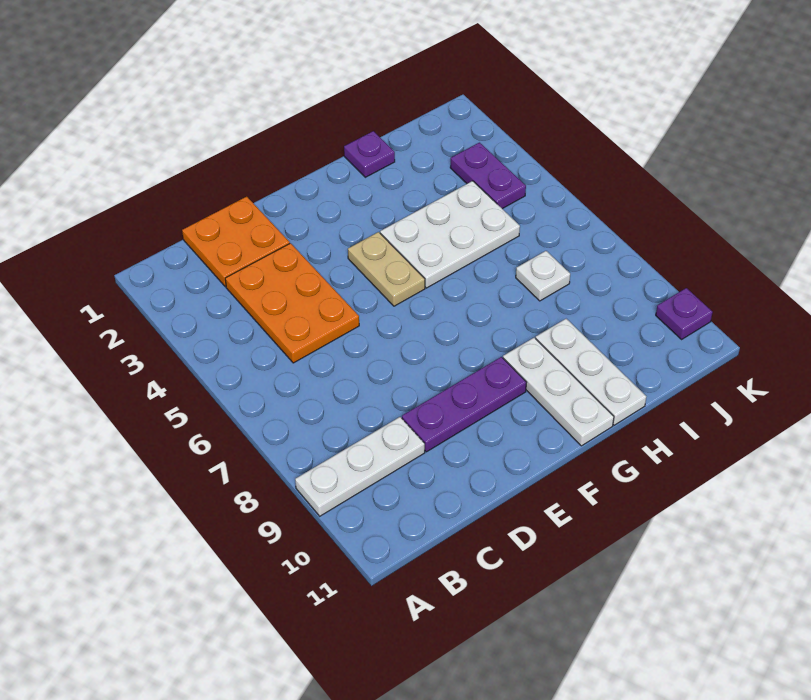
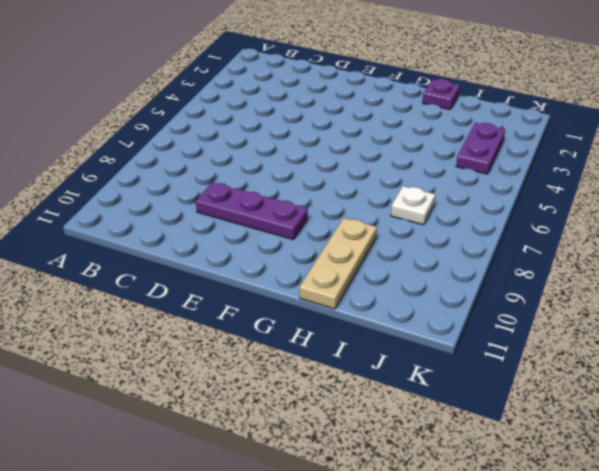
tan plate H9:H11 level 1 -> white plate H9:H11 level 1
none -> white plate A9:C9 level 1
none -> orange plate C1:D2 level 1
none -> orange plate C3:D5 level 1

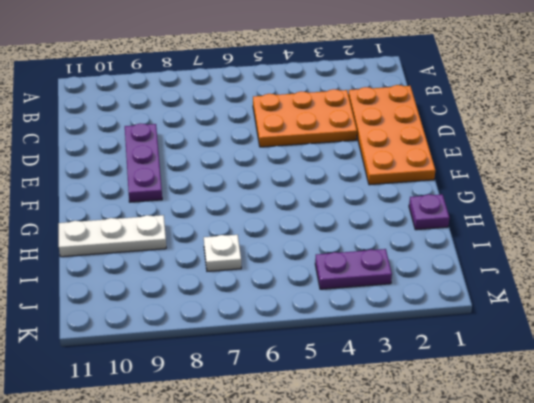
orange plate C1:F2 level 1 -> orange plate C1:D2 level 1
none -> white plate A9:C9 level 1
none -> tan plate F4:F5 level 1
none -> white plate G4:I5 level 1

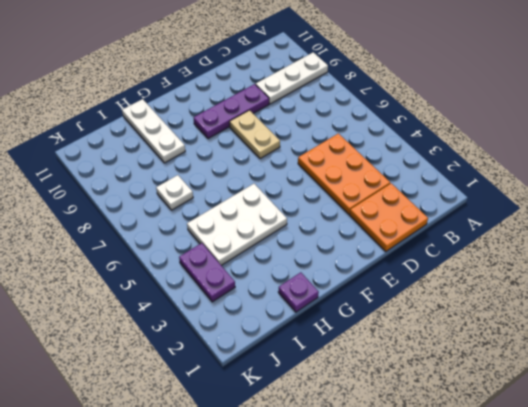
tan plate E7:E8 level 1 -> tan plate F4:F5 level 1
none -> white plate G9:G11 level 1
none -> purple plate K10 level 1

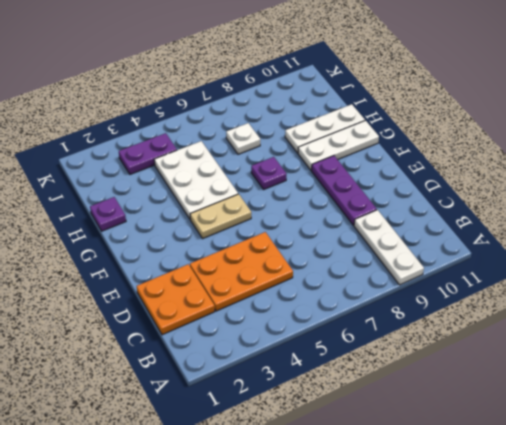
purple plate G7 level 1 -> purple plate K10 level 1

